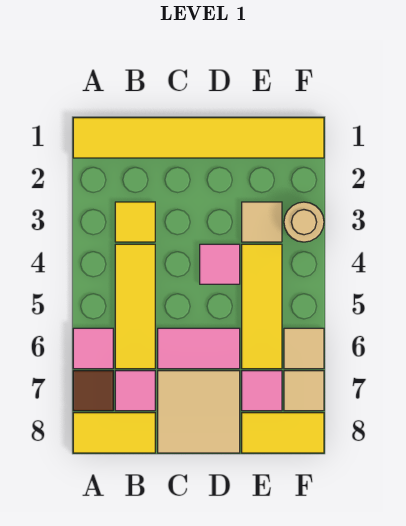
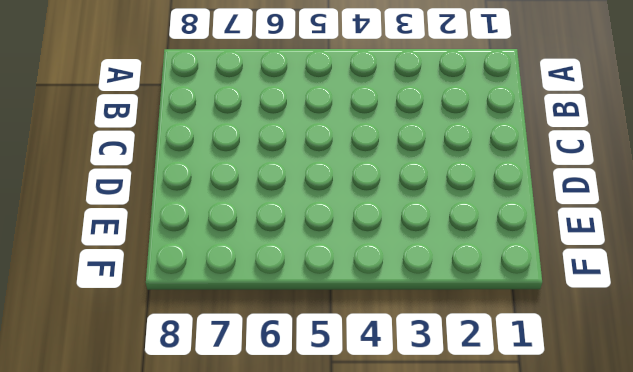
none -> yellow tile A1:F1 level 1
none -> pink tile A6 level 1
none -> brown tile A7 level 1

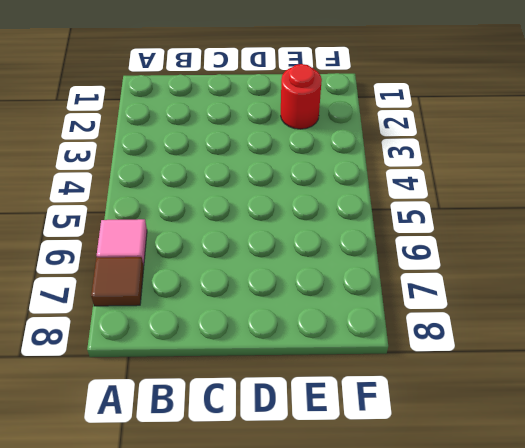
red round brick E2 level 1 -> none
none -> yellow tile A1:F1 level 1
none -> yellow tile A8:B8 level 1
none -> yellow tile B3 level 1

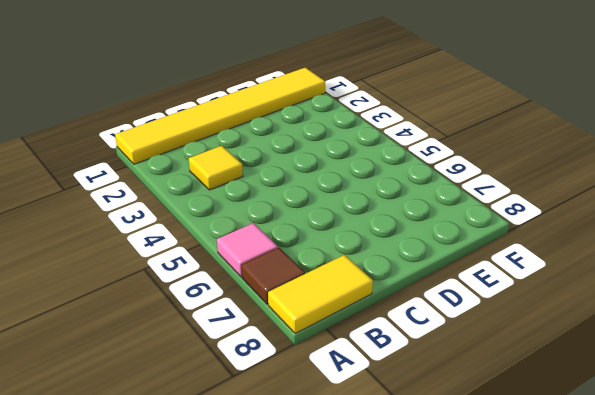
none -> yellow tile B4:B6 level 1
none -> pink tile B7 level 1
none -> pink tile C6:D6 level 1

